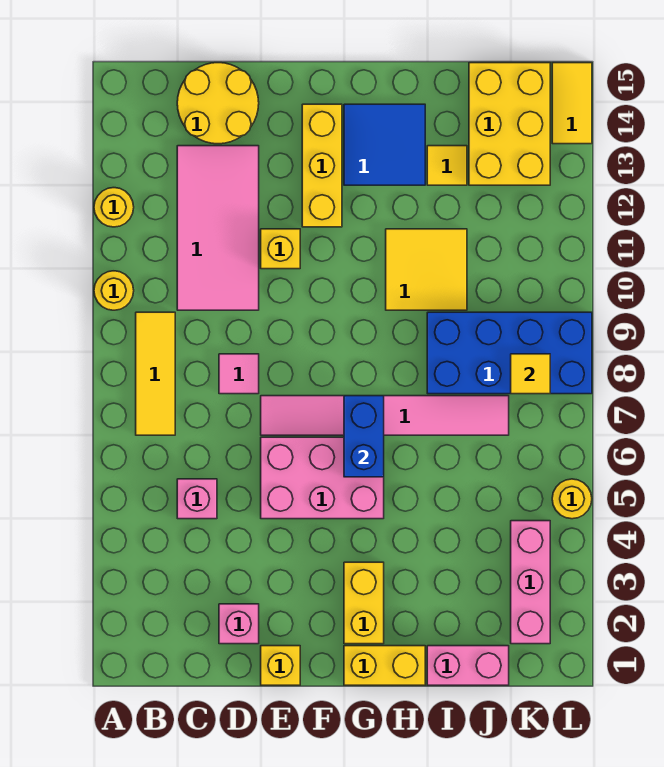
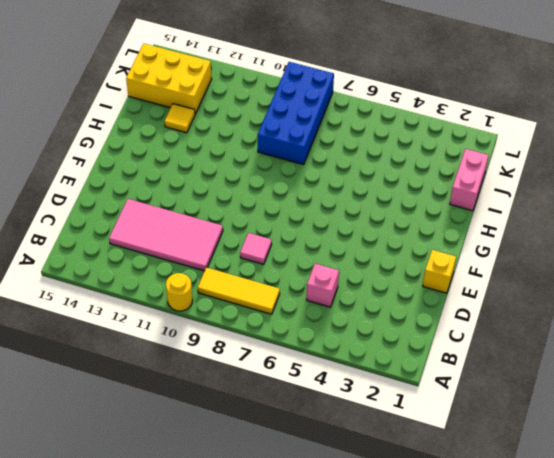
none -> yellow round brick A12 level 1
none -> yellow round brick C14:D15 level 1
none -> pink brick D2 level 1

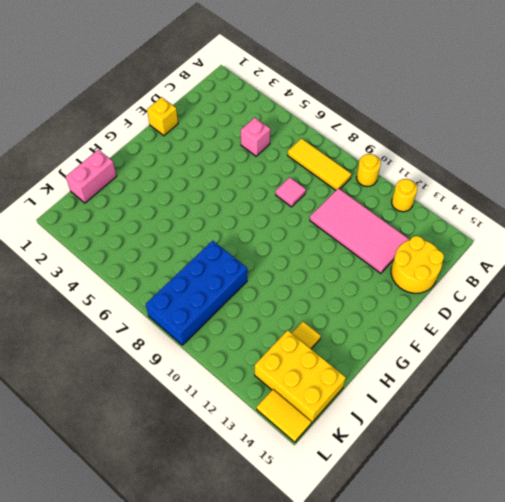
none -> pink brick D2 level 1
none -> pink brick E5:G6 level 1
none -> pink tile E7:J7 level 1

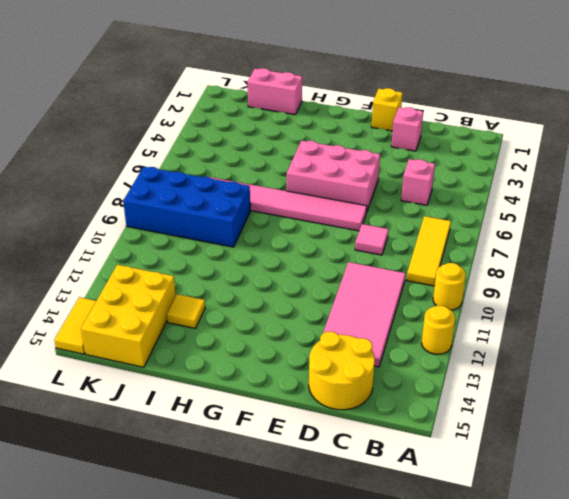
none -> yellow brick E11 level 1
none -> yellow brick F12:F14 level 1
none -> yellow brick G1:H1 level 1

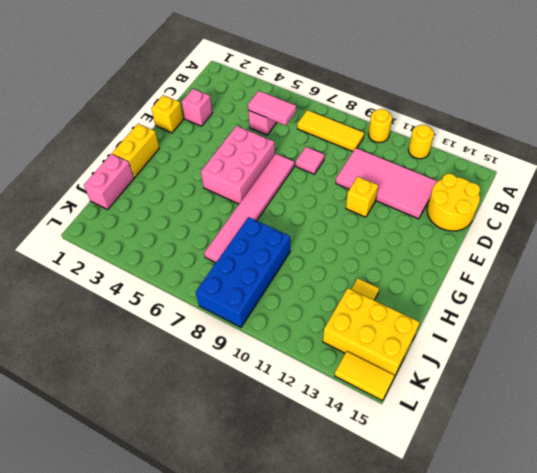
pink tile C5:C6 level 2 -> none
none -> yellow brick F12:F14 level 1
none -> yellow brick G2:G3 level 1
none -> blue tile G13:H14 level 1

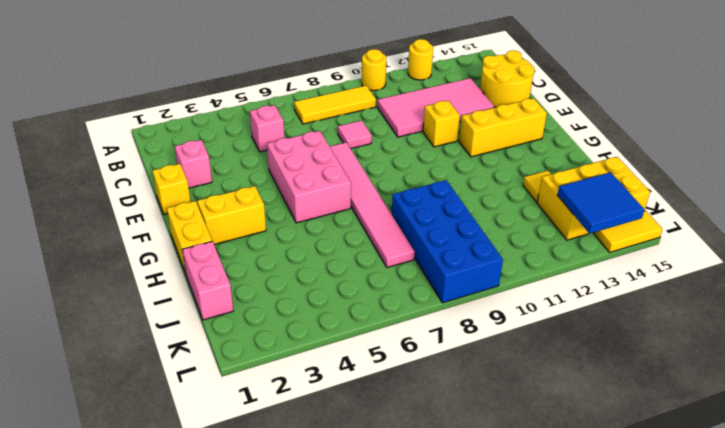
blue tile K13:L14 level 2 -> blue tile G13:H14 level 1
none -> yellow tile H10:I11 level 1
none -> pink brick K2:K4 level 1
none -> yellow round brick L5 level 1

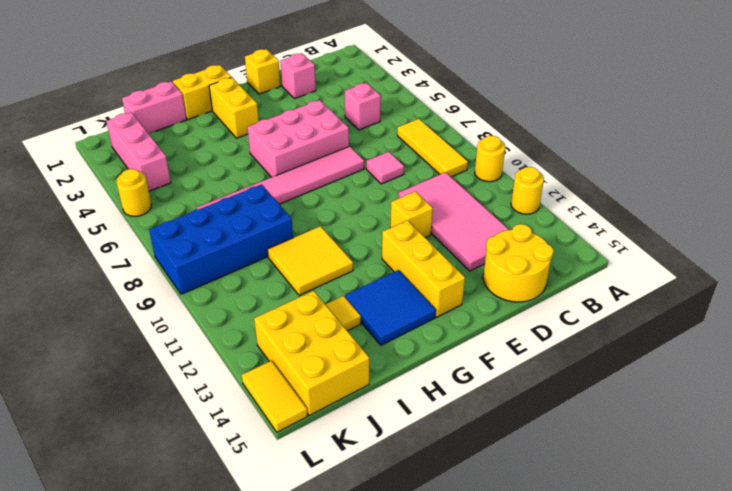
none -> blue brick G6:G7 level 2
none -> yellow tile K8 level 2

